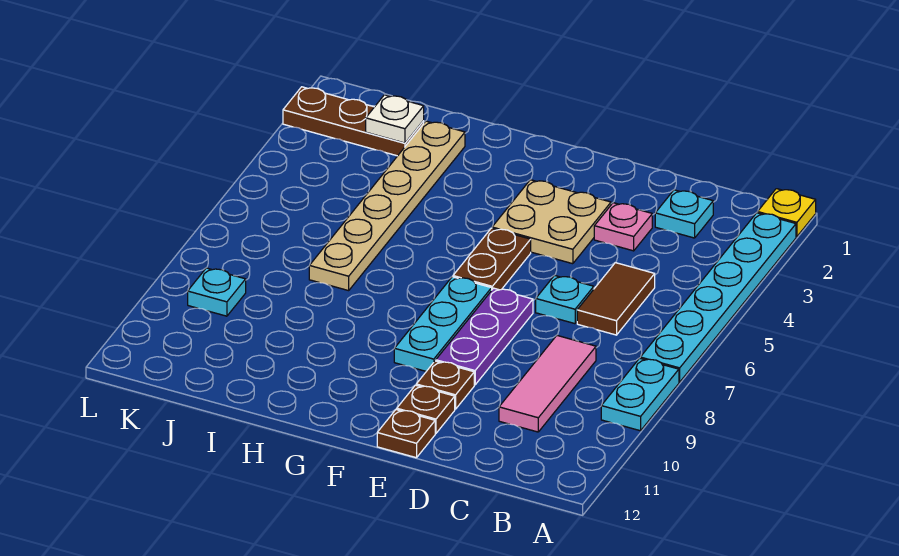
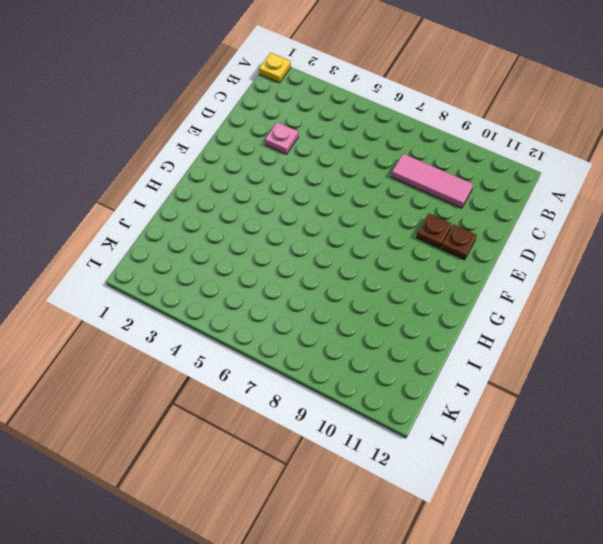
none -> cyan plate A2:A7 level 1
none -> cyan plate A8:A9 level 1
none -> cyan plate C2 level 1

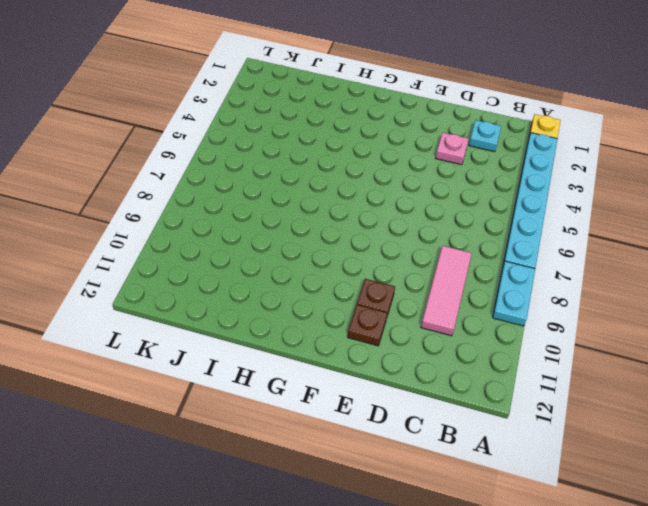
none -> brown tile C5:C6 level 1
none -> cyan plate D6 level 1
none -> tan plate E3:F4 level 1

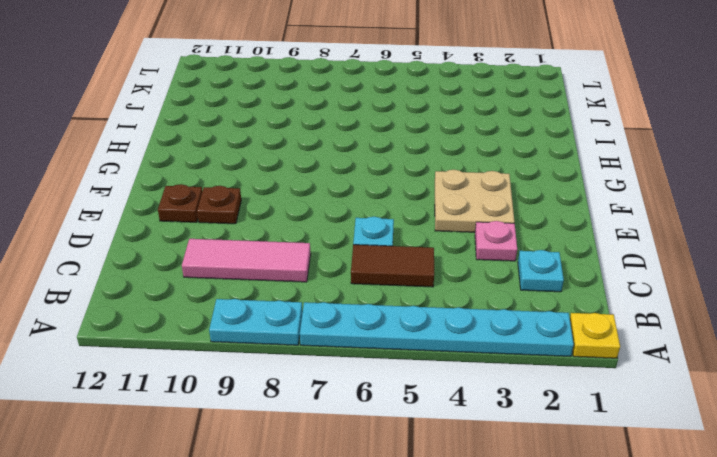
none -> purple plate E7:E9 level 1
none -> brown plate E12 level 1
none -> brown plate F5:F6 level 1

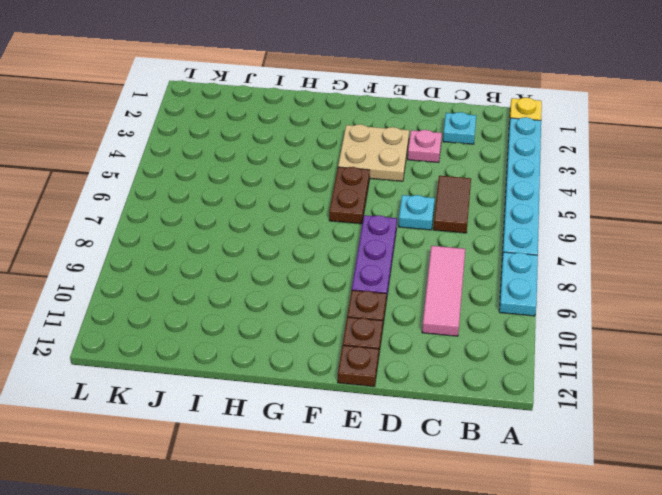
none -> cyan plate F7:F9 level 1
none -> tan plate I2:I7 level 1
none -> brown plate J2:L2 level 1

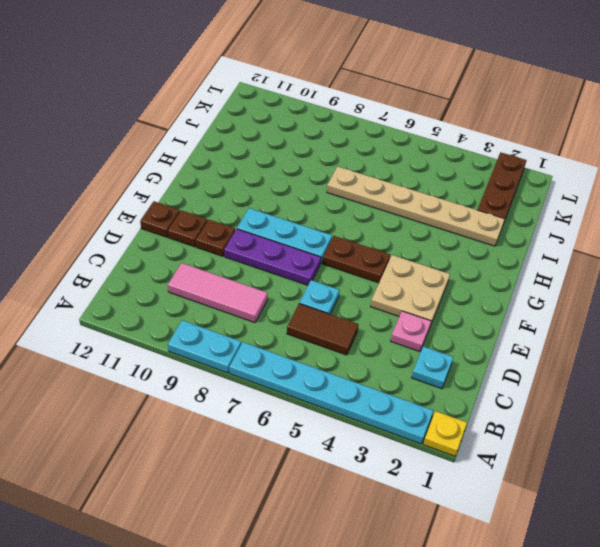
none -> cyan plate K9 level 1
none -> white plate J2 level 2

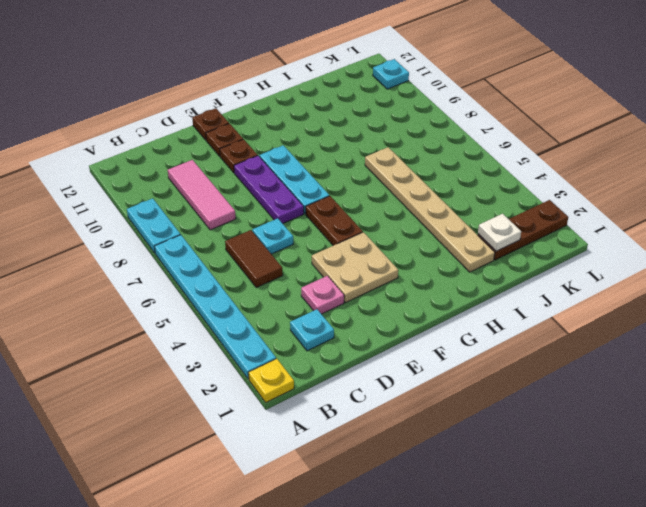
cyan plate L11 level 1 -> cyan plate K9 level 1

